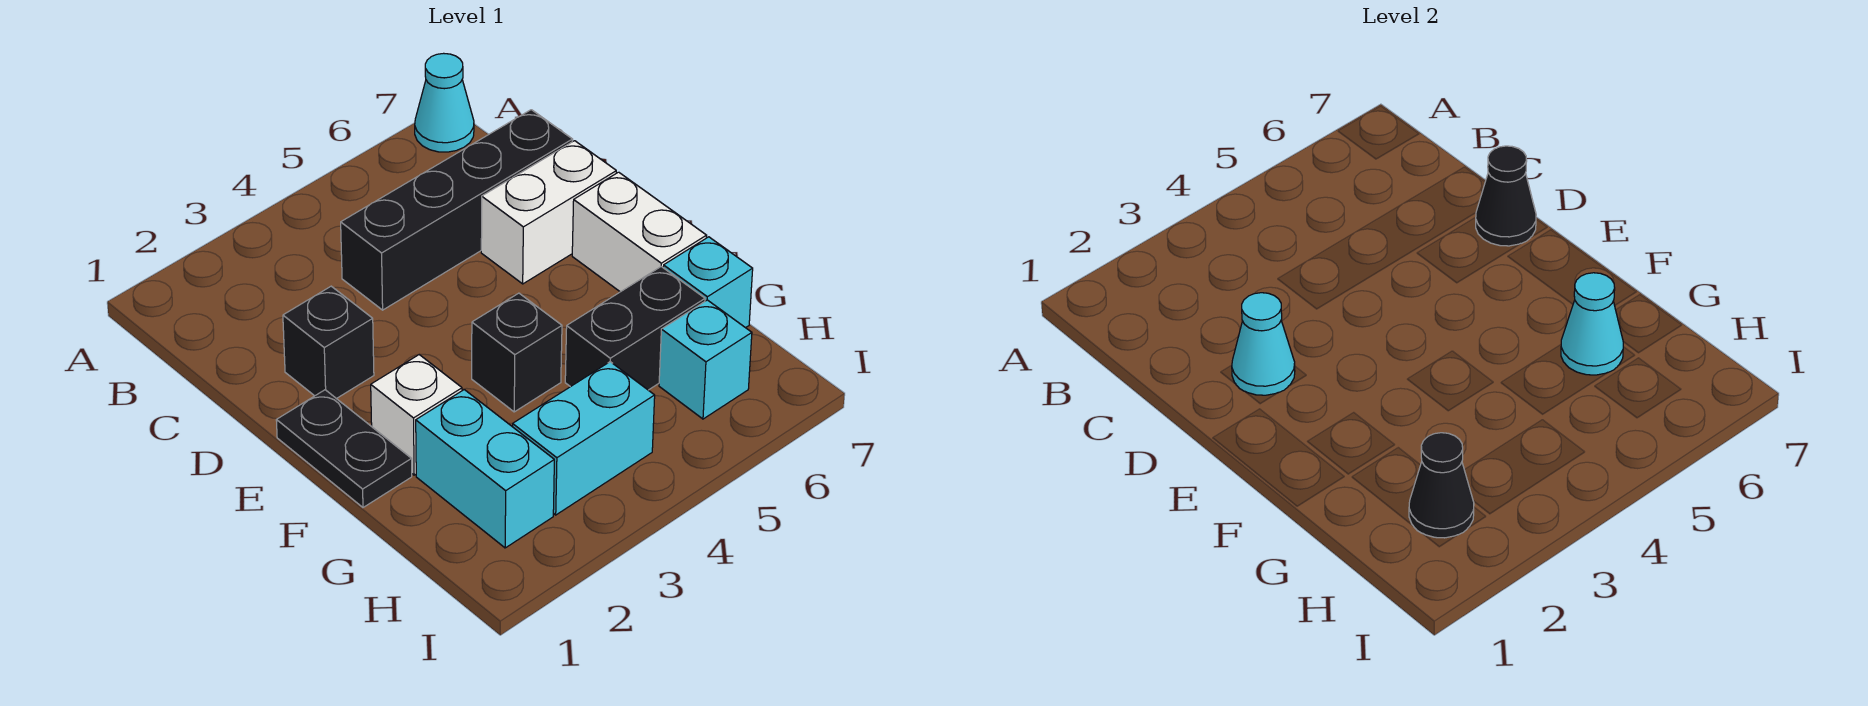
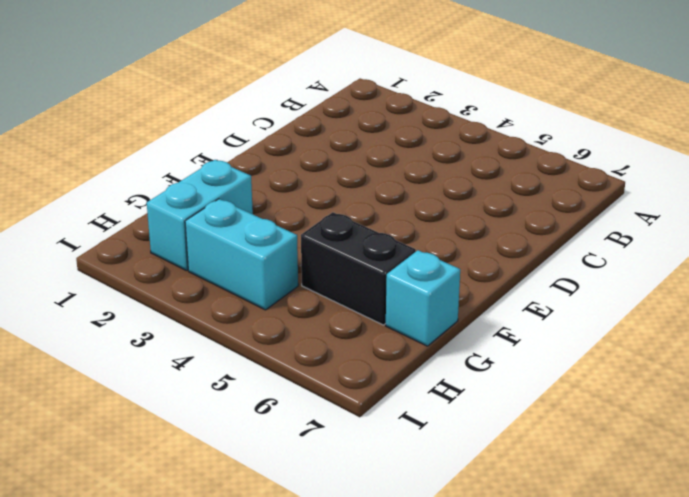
none -> cyan cone A7 level 1
none -> black brick C4:C7 level 1
none -> black brick D2 level 1

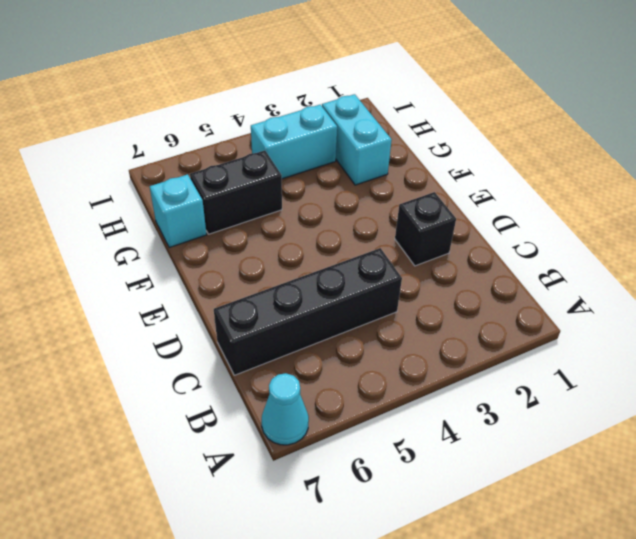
none -> white brick D6:D7 level 1
none -> black plate E1:F1 level 1
none -> white brick E7:F7 level 1

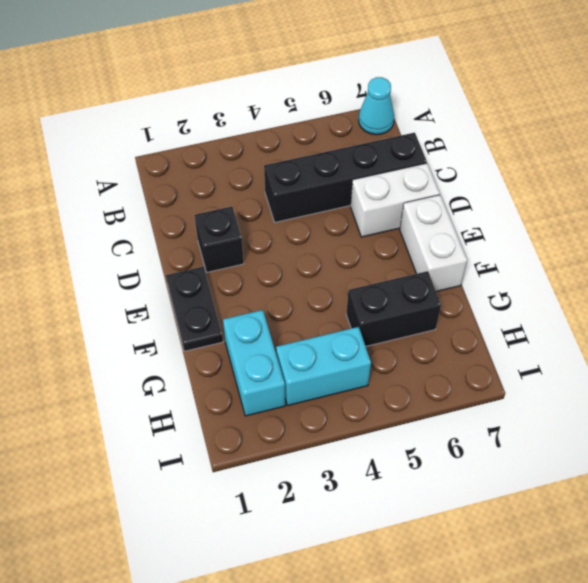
none -> white brick F2 level 1
none -> black brick F4 level 1
none -> cyan brick G7 level 1

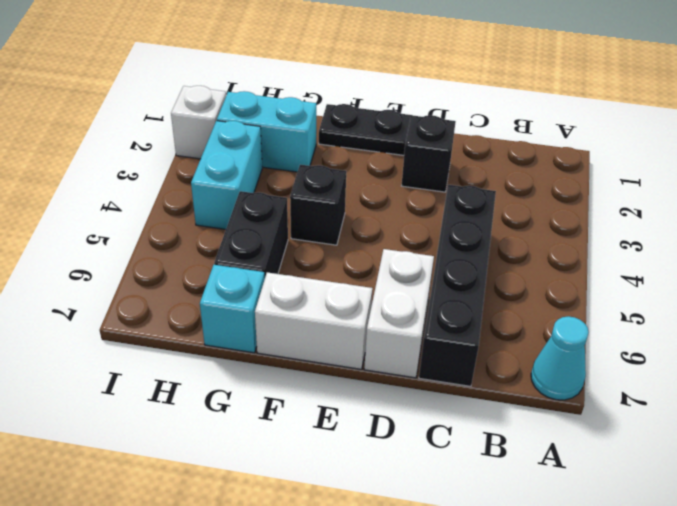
white brick I2 level 1 -> white brick F2 level 1
none -> cyan brick H6 level 1
none -> cyan cone D2 level 2
none -> black cone D7 level 2

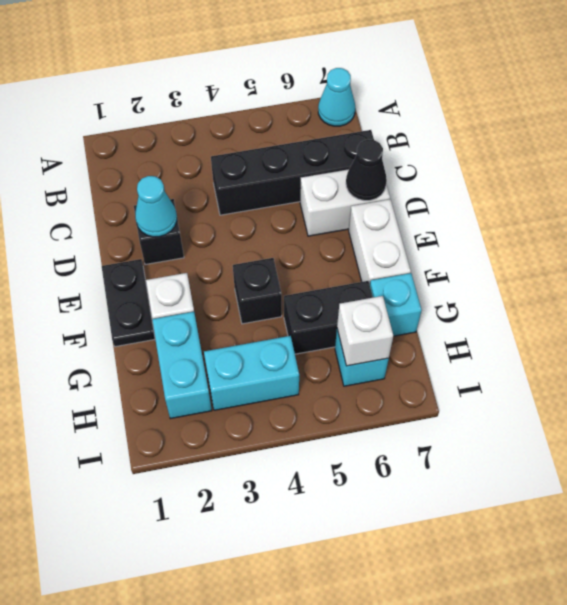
white brick H6 level 2 -> none
none -> cyan cone G6 level 2
none -> black cone H2 level 2

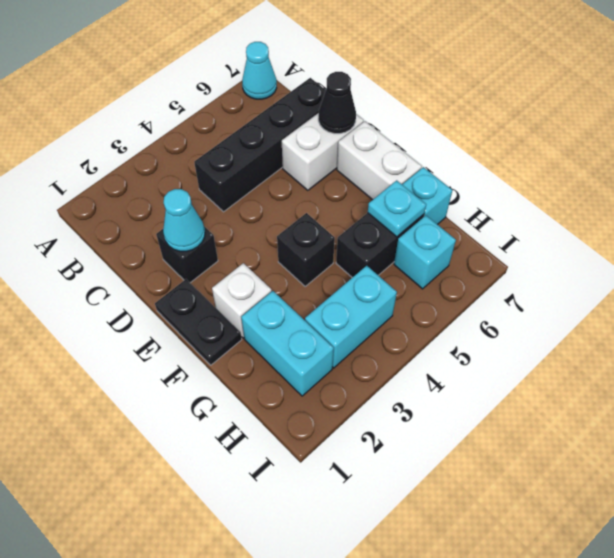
cyan plate G6 level 2 -> cyan cone G6 level 2
none -> black cone H2 level 2

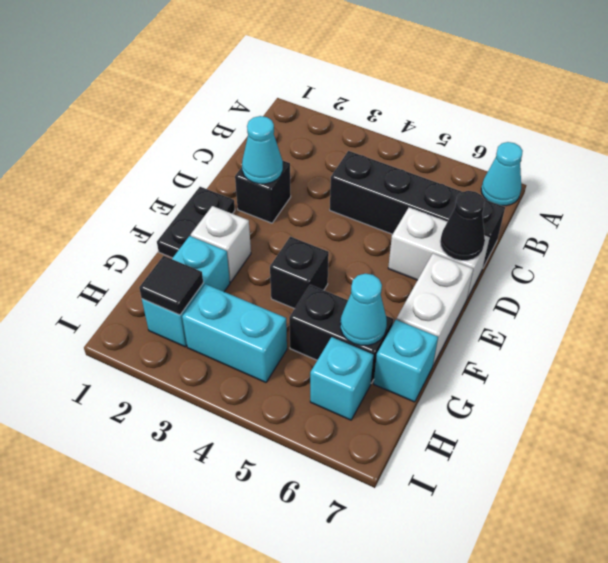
black tile H2 level 2 -> black cone H2 level 2

